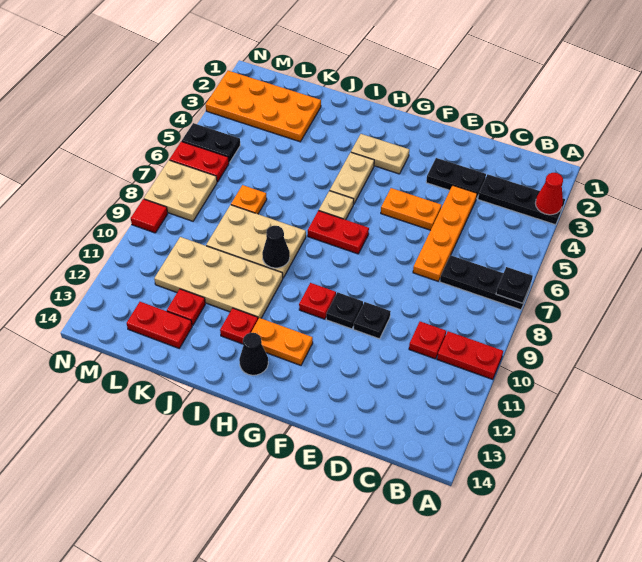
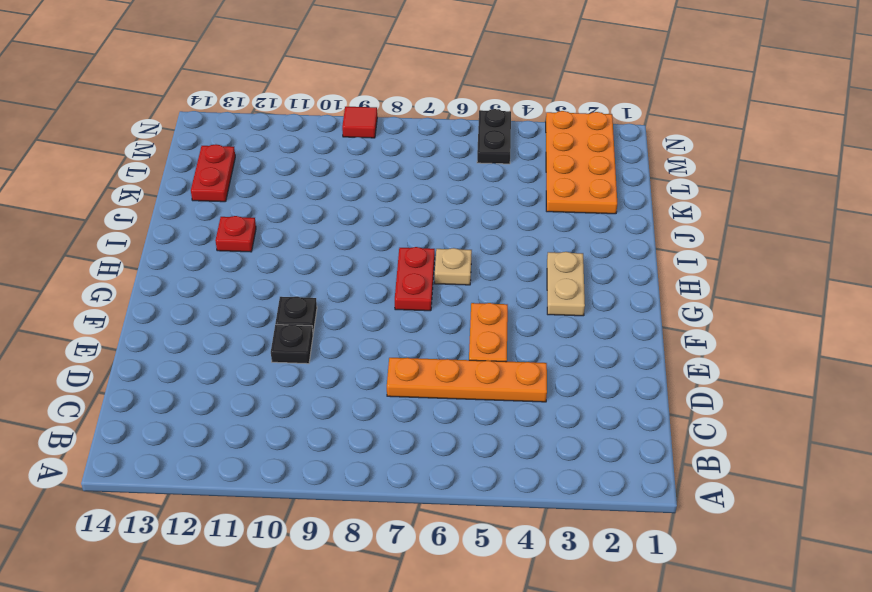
none -> black plate A3:C3 level 1
none -> black plate A7:C7 level 1
none -> red plate A10:B10 level 1
none -> red plate C10 level 1

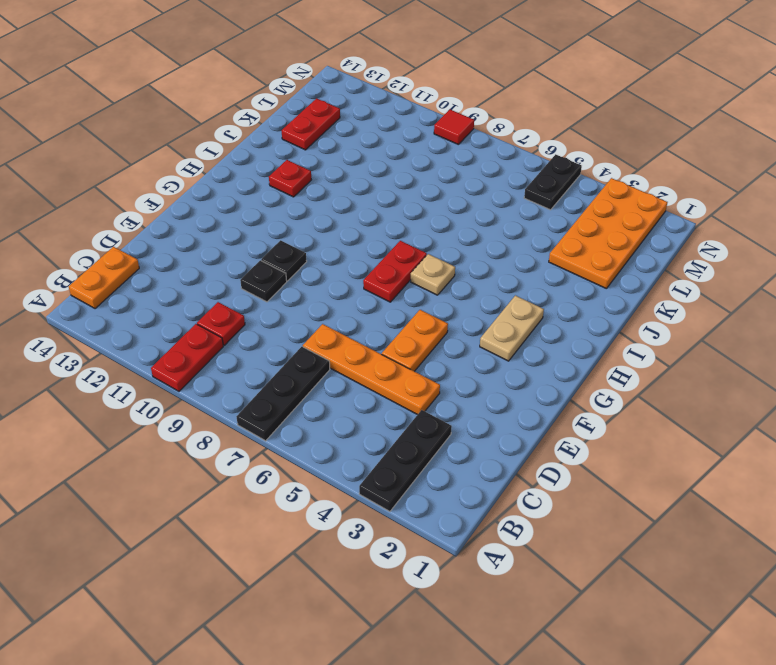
orange plate B14:C14 level 1 -> orange plate G12:H12 level 1
none -> black plate D3:E3 level 1
none -> red plate G10 level 1
none -> tan plate H4:H5 level 1
none -> black cone H13 level 1

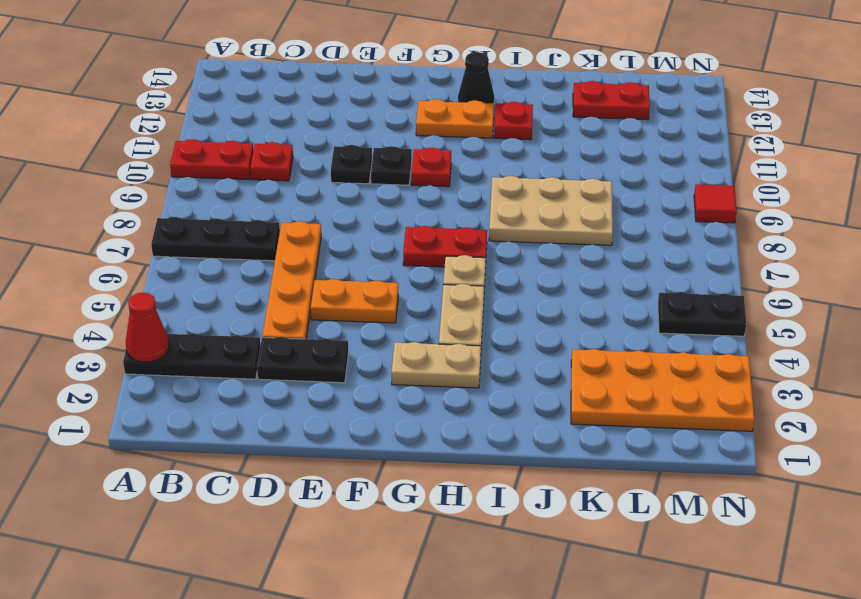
none -> tan plate I10:L11 level 1
none -> orange plate K7 level 1
none -> red plate K12 level 1
none -> red plate M6:N6 level 1

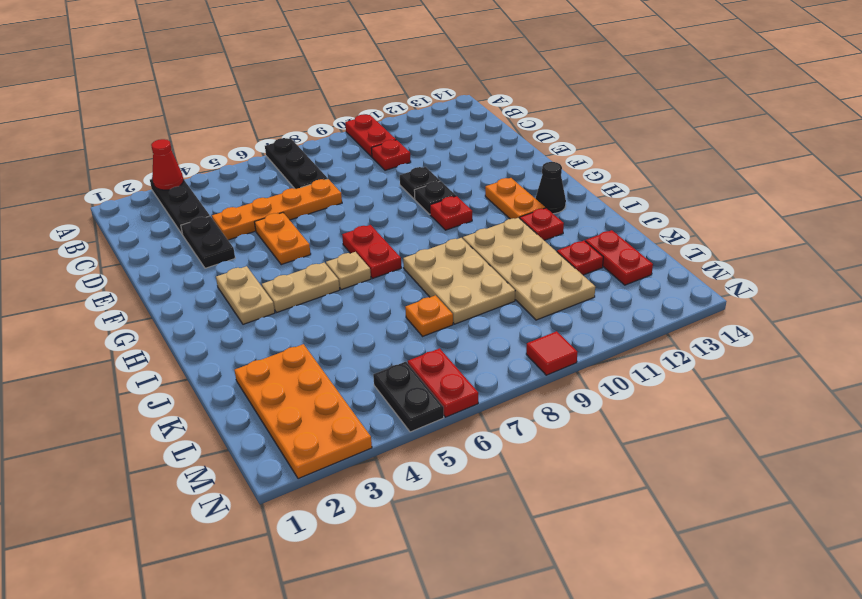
none -> tan plate M7:N8 level 1
none -> black plate A7 level 2
none -> black cone I9 level 2

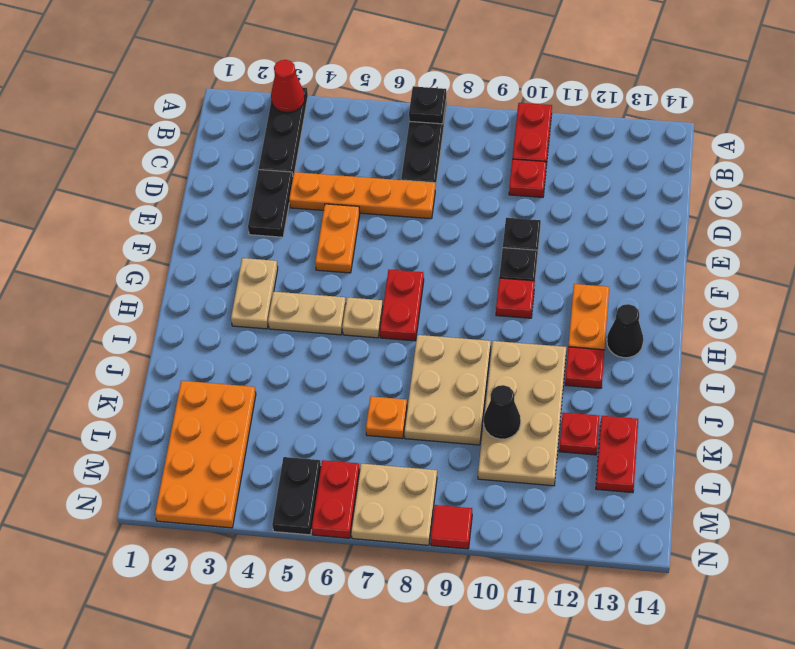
black cone K10 level 2 -> black cone I9 level 2

